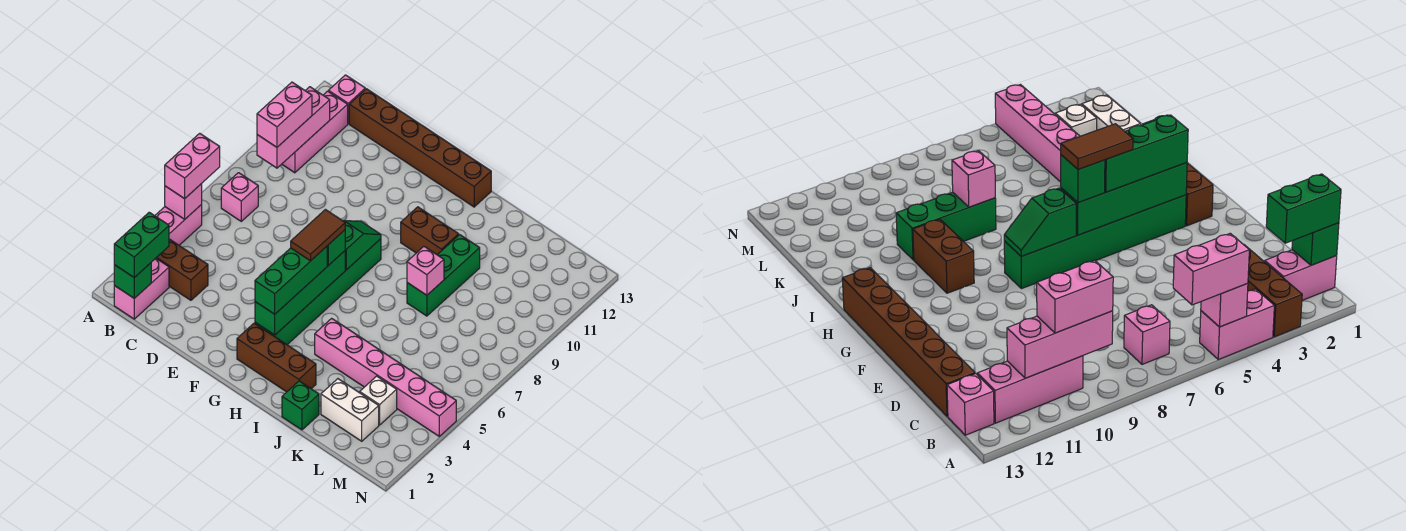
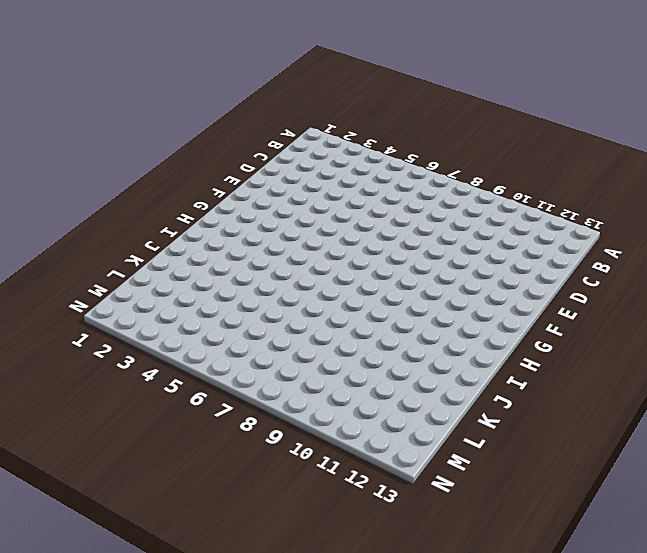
none -> brown brick A3:C3 level 1
none -> pink brick A4:A5 level 1
none -> pink brick B1:B2 level 1

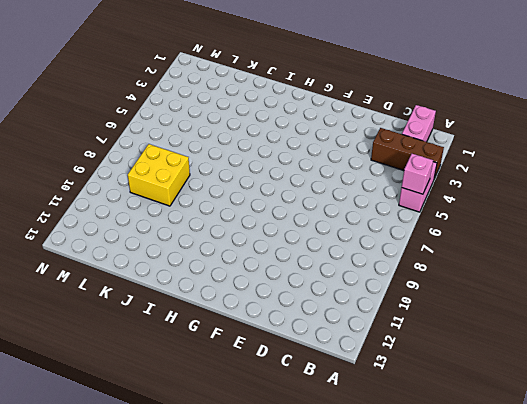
yellow brick K8:L9 level 1 -> none
none -> pink brick B7 level 1
none -> pink brick B10:B12 level 1
none -> pink brick B13 level 1

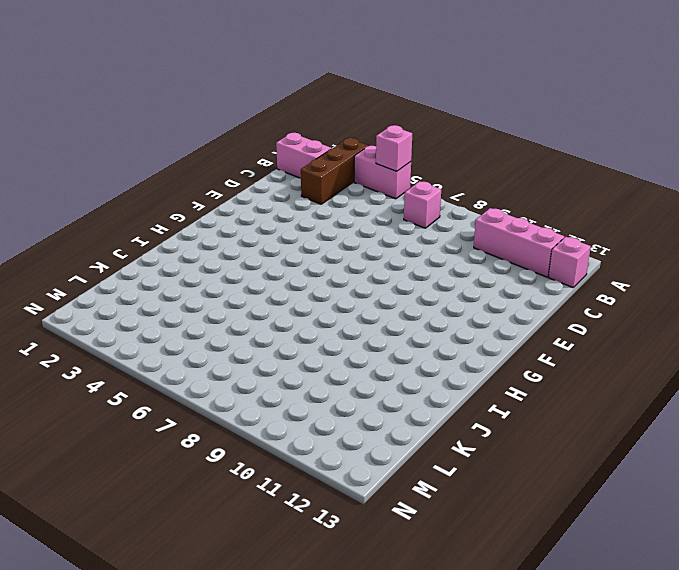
none -> brown brick C13:H13 level 1
none -> brown brick G2:I2 level 1
none -> green brick G3:G8 level 1

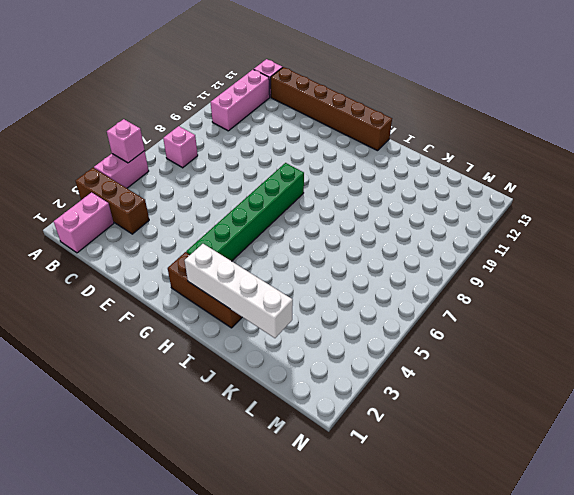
white brick H2:K2 level 2 -> none
none -> brown brick H10:I10 level 1
none -> pink brick I4:N4 level 1
none -> green brick J1 level 1

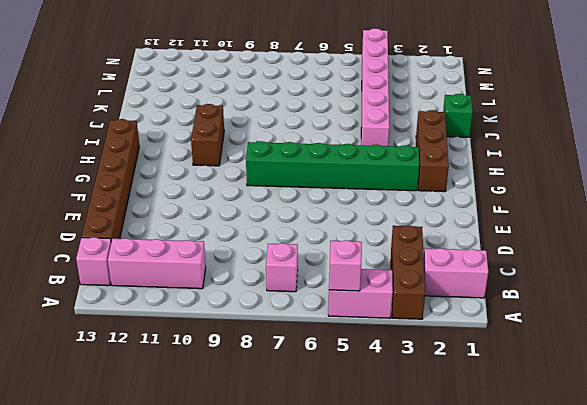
none -> green brick J8:J10 level 1
none -> white brick K2:L2 level 1
none -> white brick L3 level 1

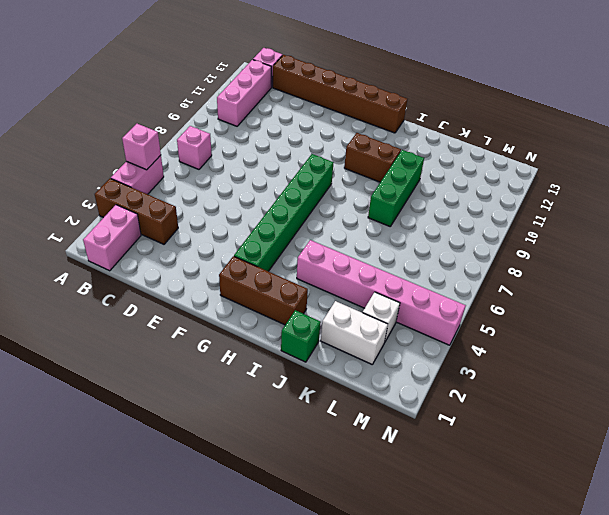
none -> green brick B1 level 2
none -> pink brick B9:B11 level 2
none -> green brick G3:G6 level 2

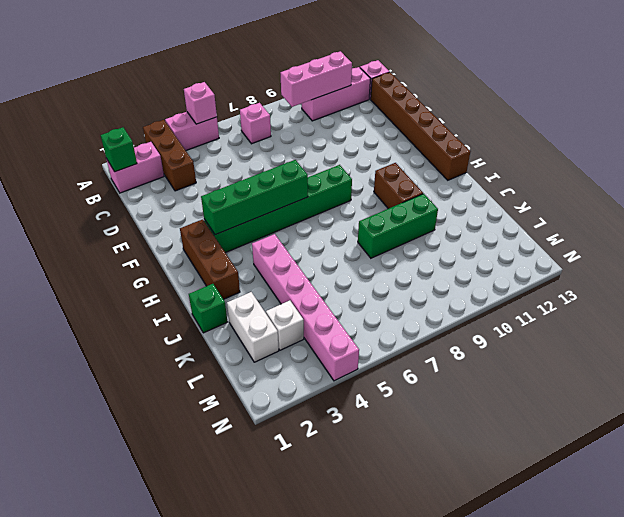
none -> green slope G7:G8 level 2 top 7
none -> pink brick J8 level 2
none -> pink brick A5:A6 level 3

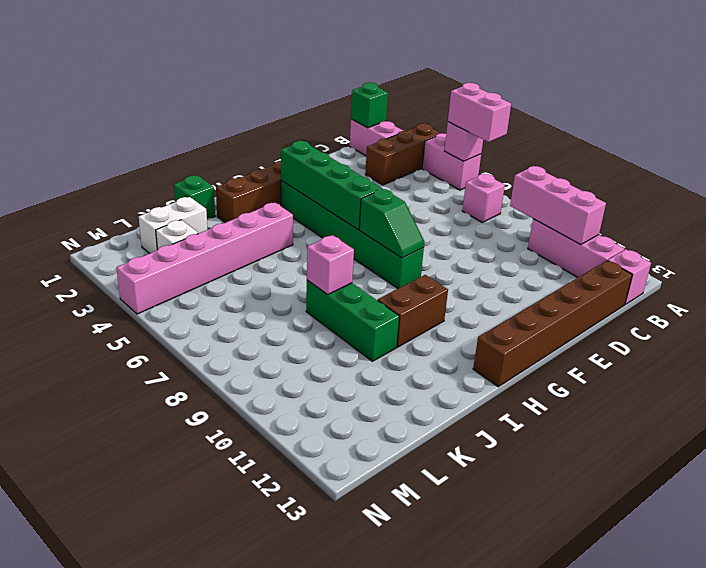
none -> green brick B1:B2 level 3
none -> pink brick B9:B10 level 3
none -> green brick G3:G5 level 3

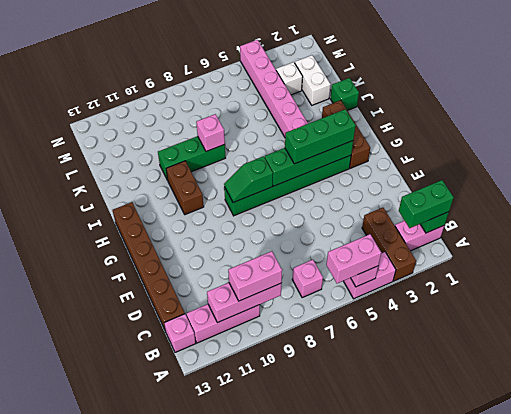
none -> green brick G6 level 3
none -> brown tile G5:G6 level 4

